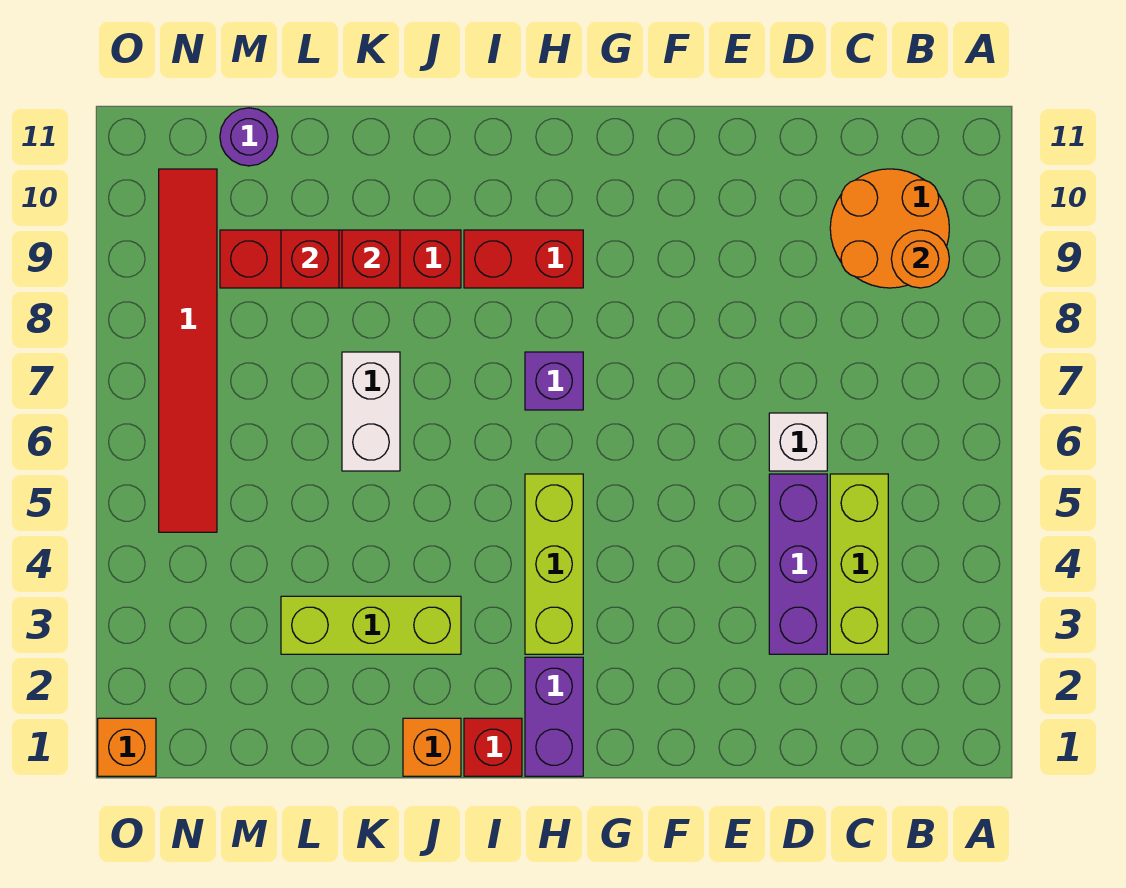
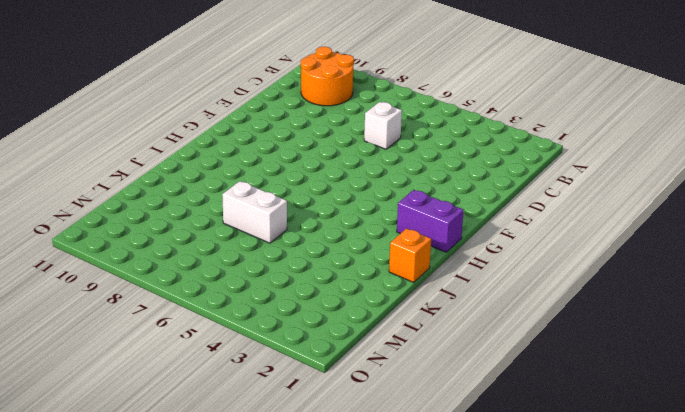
none -> lime brick C3:C5 level 1
none -> purple brick D3:D5 level 1
none -> lime brick H3:H5 level 1

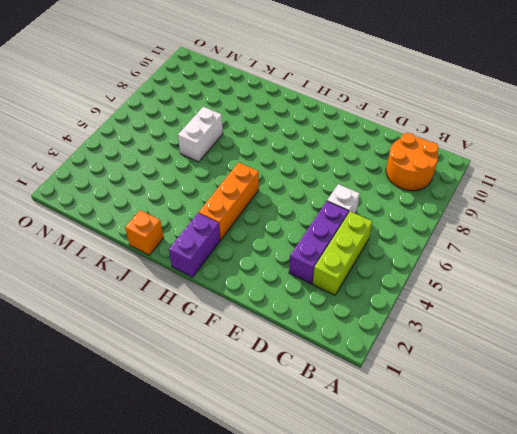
orange brick H3:H5 level 1 -> lime brick H3:H5 level 1
none -> purple brick H7 level 1
none -> red brick H9:I9 level 1
none -> red brick I1 level 1

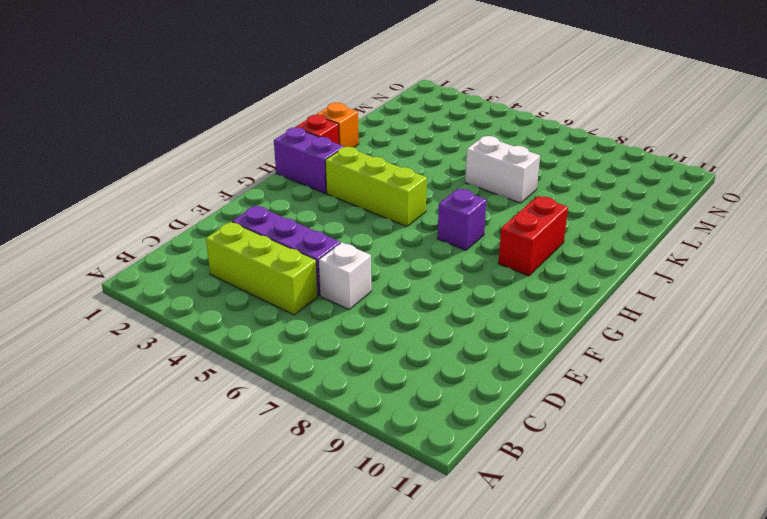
none -> orange round brick B9:C10 level 1
none -> lime brick J3:L3 level 1
none -> red brick J9:M9 level 1

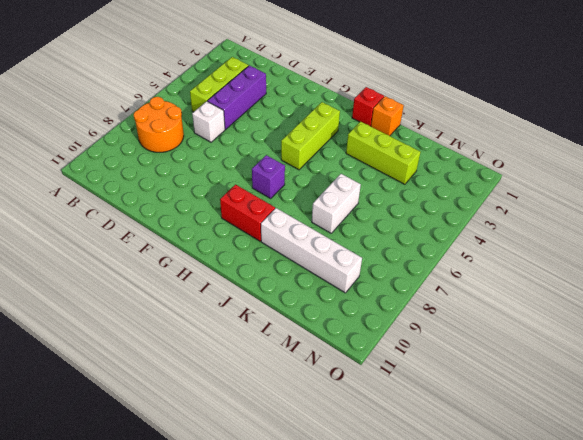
orange round brick B7:C8 level 1 -> orange round brick B9:C10 level 1
white brick J9:M9 level 1 -> red brick J9:M9 level 1
none -> purple brick H1:H2 level 1
none -> purple round brick M11 level 1
none -> red tile N5:N10 level 1

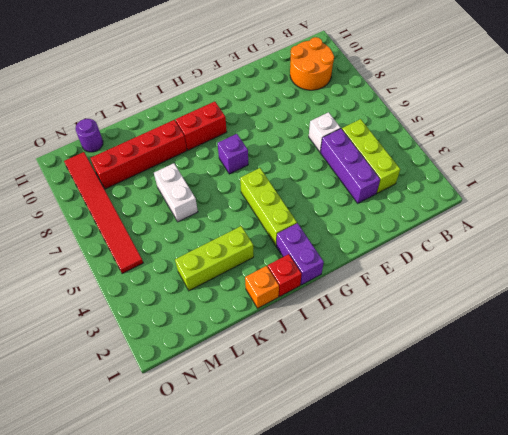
none -> orange brick O1 level 1
none -> orange round brick B9 level 2
none -> red brick K9 level 2

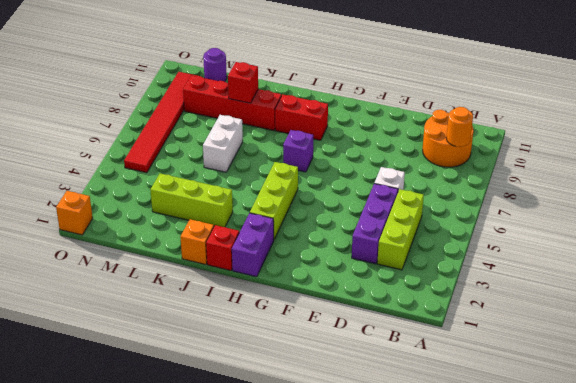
none -> red brick L9 level 2

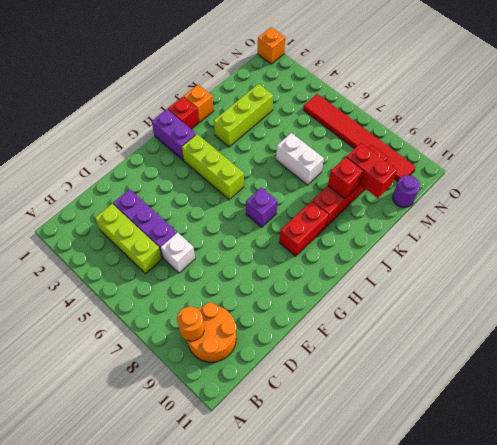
red brick L9:L10 level 2 -> red brick L9 level 2

